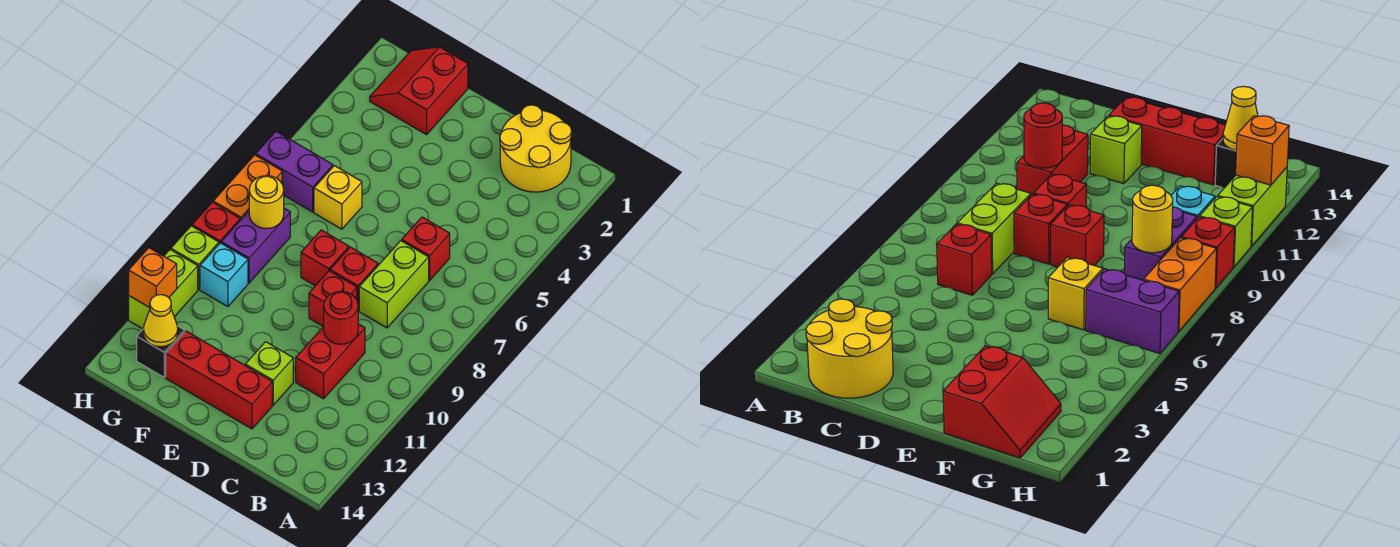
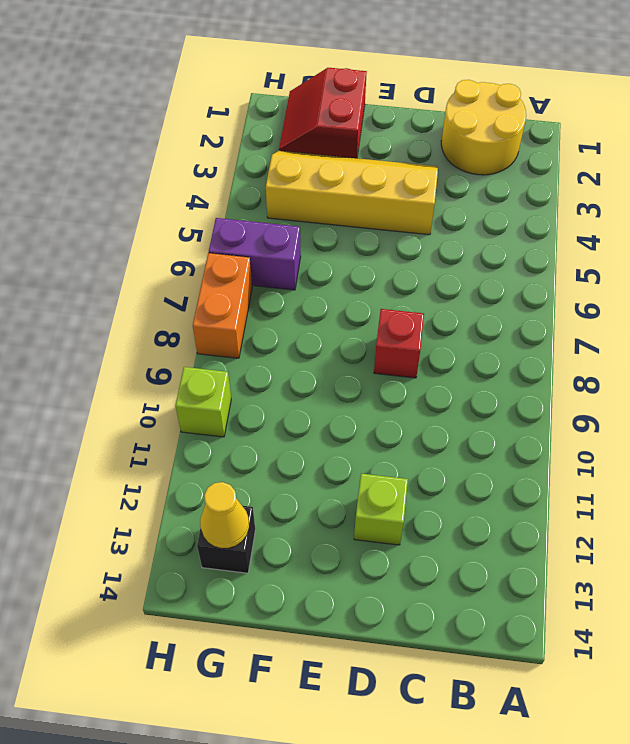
yellow slope D3:G4 level 1 top 4 -> none
none -> red brick C6 level 1
none -> lime brick C7:C8 level 1
none -> red brick C10:C11 level 1

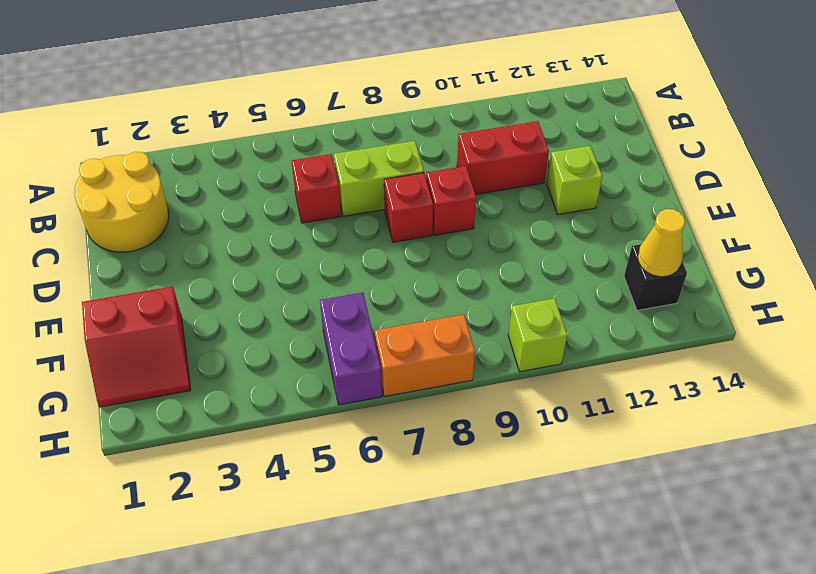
none -> red brick D13:F13 level 1
none -> red brick E8 level 1
none -> yellow brick F6 level 1

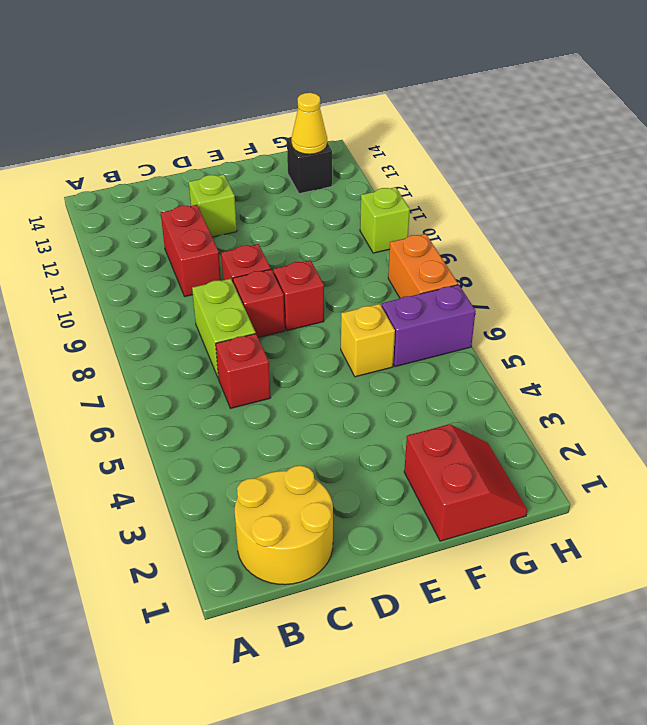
none -> red brick D13:F13 level 1
none -> purple brick G8:G9 level 1
none -> cyan brick G10 level 1

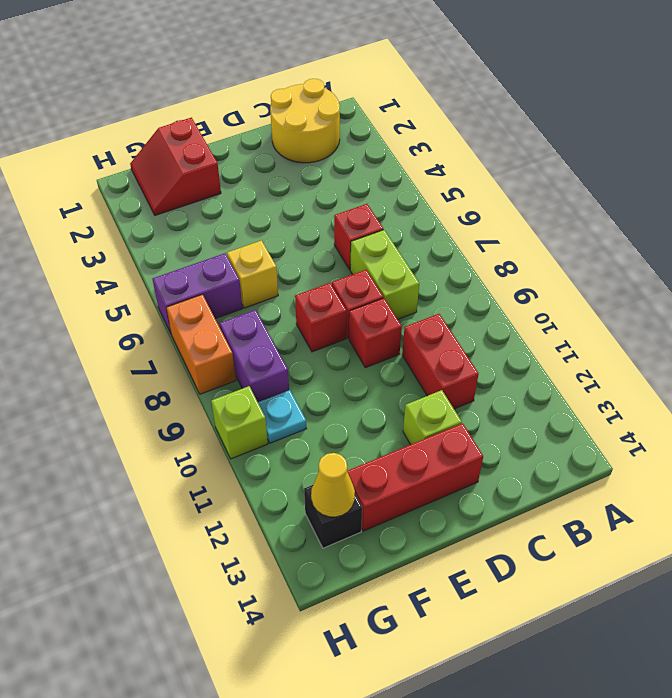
cyan plate G10 level 1 -> cyan brick G10 level 1
none -> red brick H9 level 1
none -> lime brick H11:H12 level 1
none -> red round brick C10 level 2

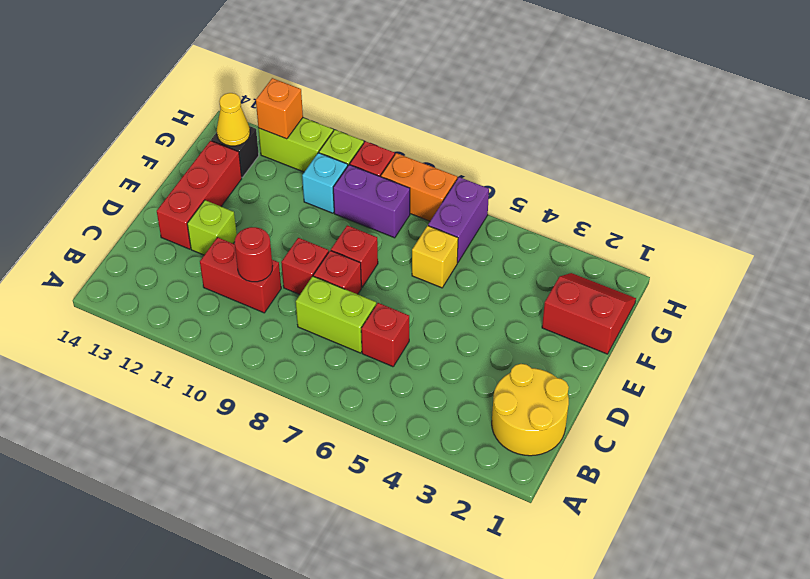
none -> yellow round brick G8 level 2

